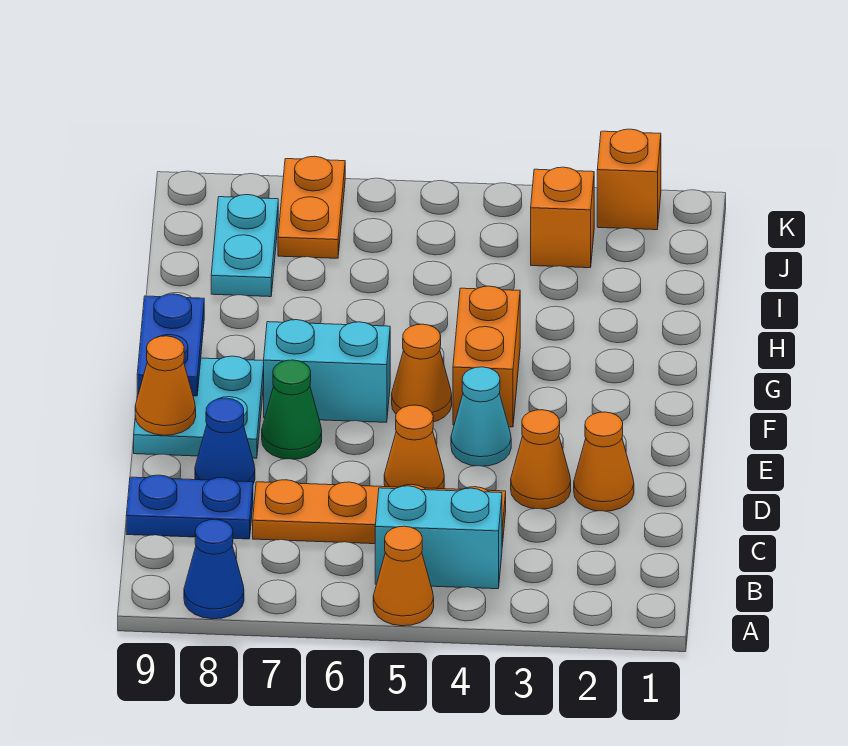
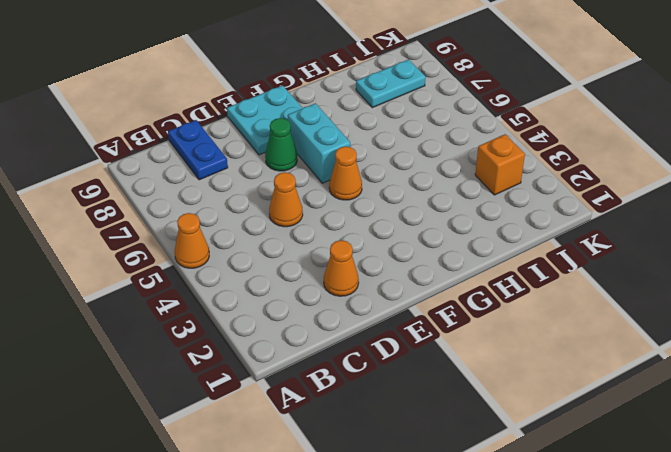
none -> blue cone A8 level 1
none -> cyan brick B4:B5 level 1
none -> orange plate C4:C7 level 1

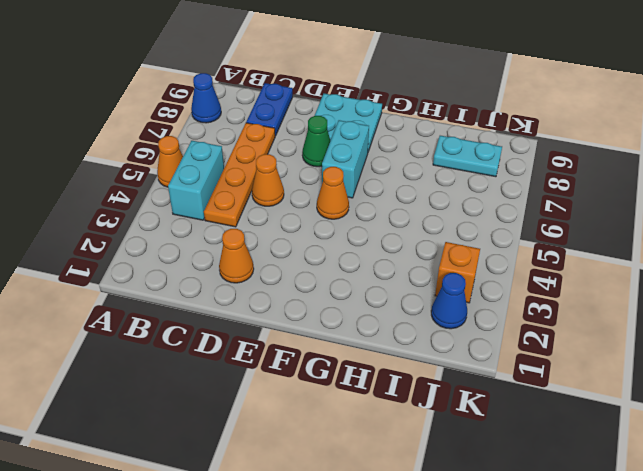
blue cone J2 level 1 -> blue cone D8 level 1
none -> orange cone D3 level 1
none -> cyan cone E4 level 1
none -> orange brick F4:G4 level 1

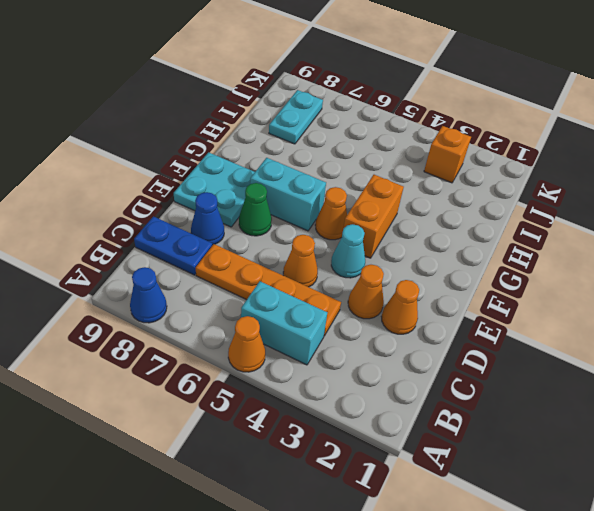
none -> orange plate J7:K7 level 1
none -> orange brick K2 level 1
none -> orange cone E9 level 2

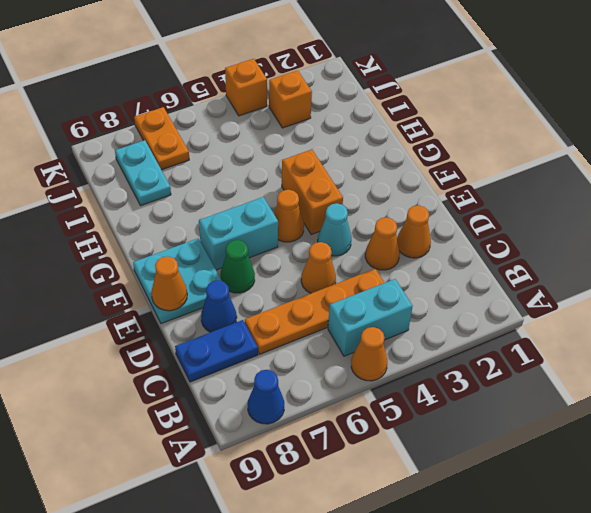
orange brick K4 level 1 -> orange brick K2 level 1
none -> blue plate F9:G9 level 2

